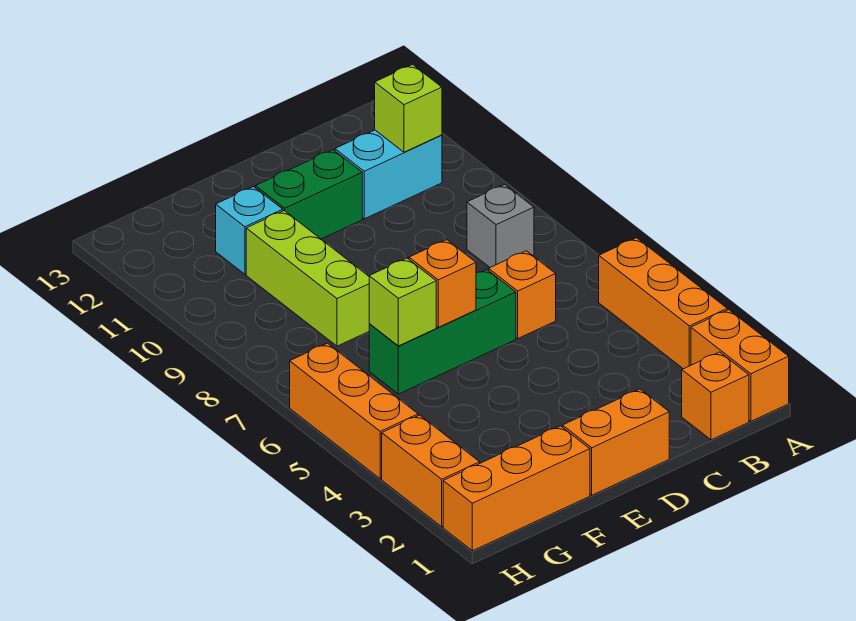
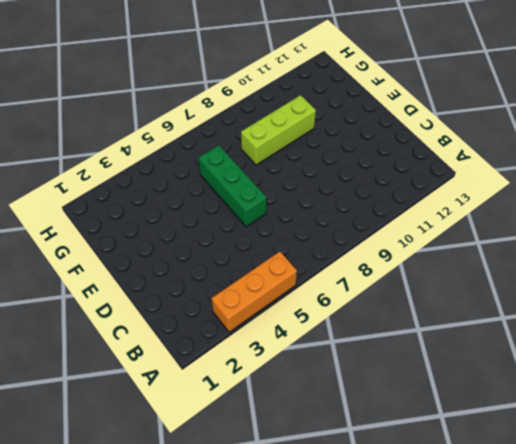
none -> orange brick A1:A2 level 1
none -> orange brick B1 level 1
none -> grey brick B8 level 1

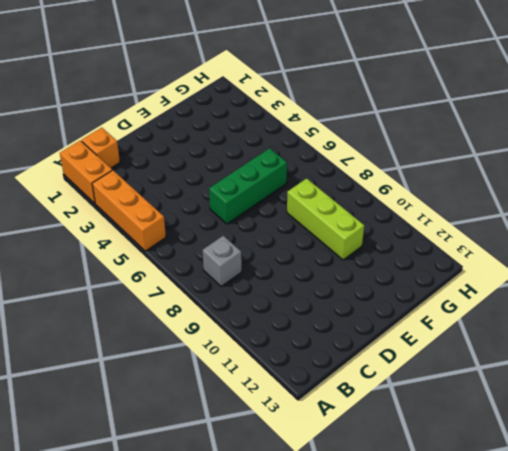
none -> cyan brick B11:C11 level 1
none -> orange brick C6 level 1
none -> orange brick D1:E1 level 1

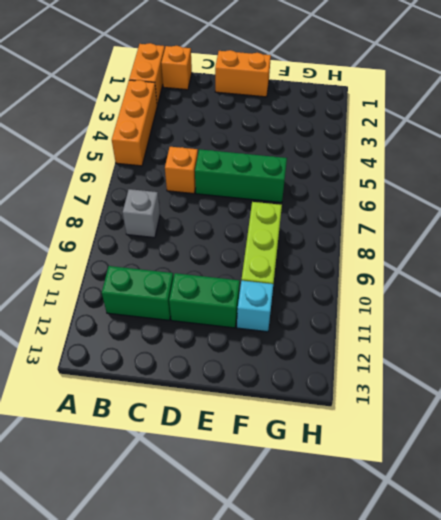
green brick B11:C11 level 1 -> cyan brick B11:C11 level 1
none -> orange brick F1:H1 level 1
none -> orange brick H2:H3 level 1
none -> orange brick H4:H6 level 1

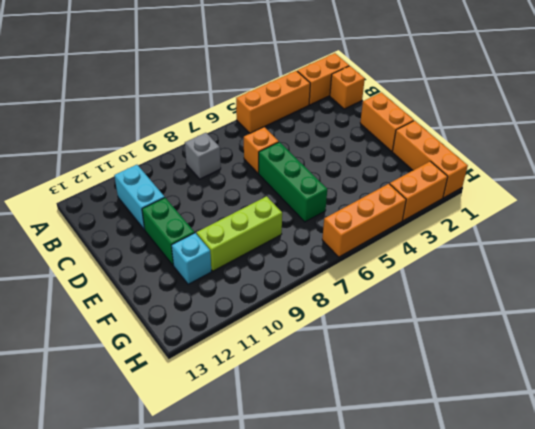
none -> lime brick B11 level 2
none -> orange brick E6 level 2
none -> lime brick F6 level 2

